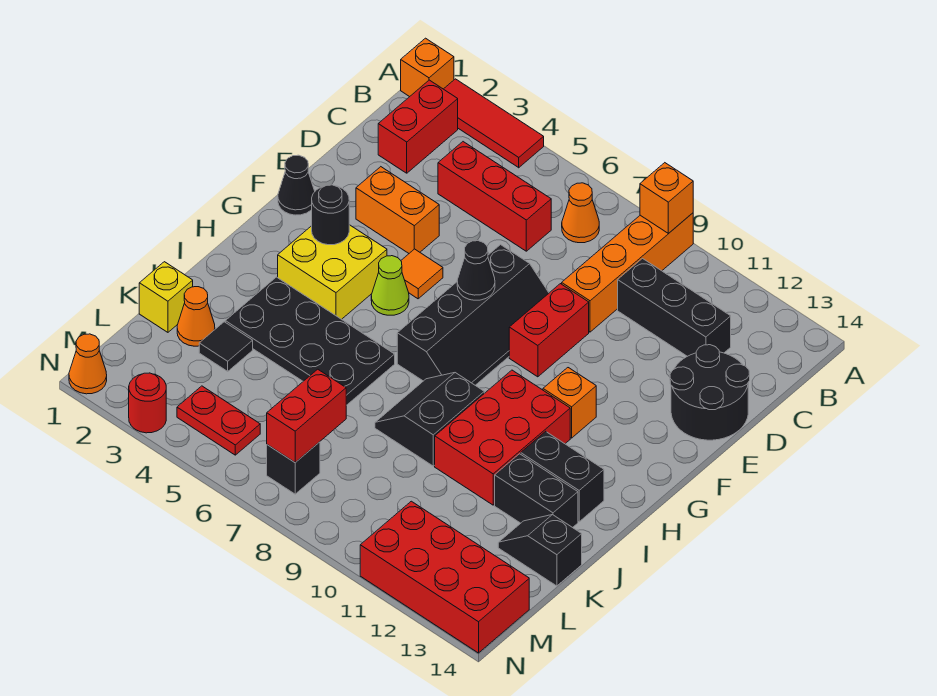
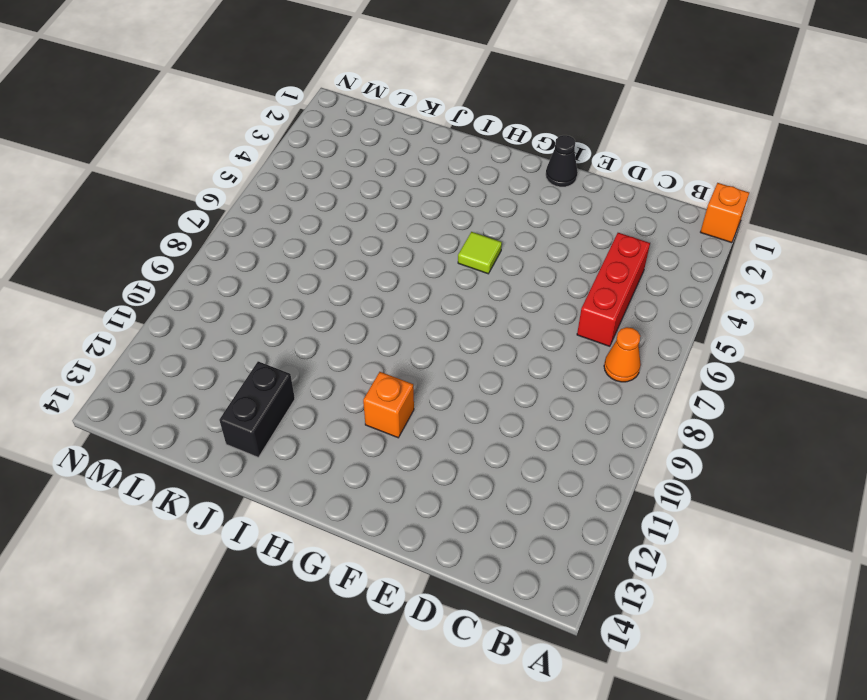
lime tile G5 level 1 -> lime cone G5 level 1
none -> red tile A2:A4 level 1
none -> orange brick A9:D9 level 1
none -> red brick B2:C2 level 1
none -> black brick C10:C12 level 1

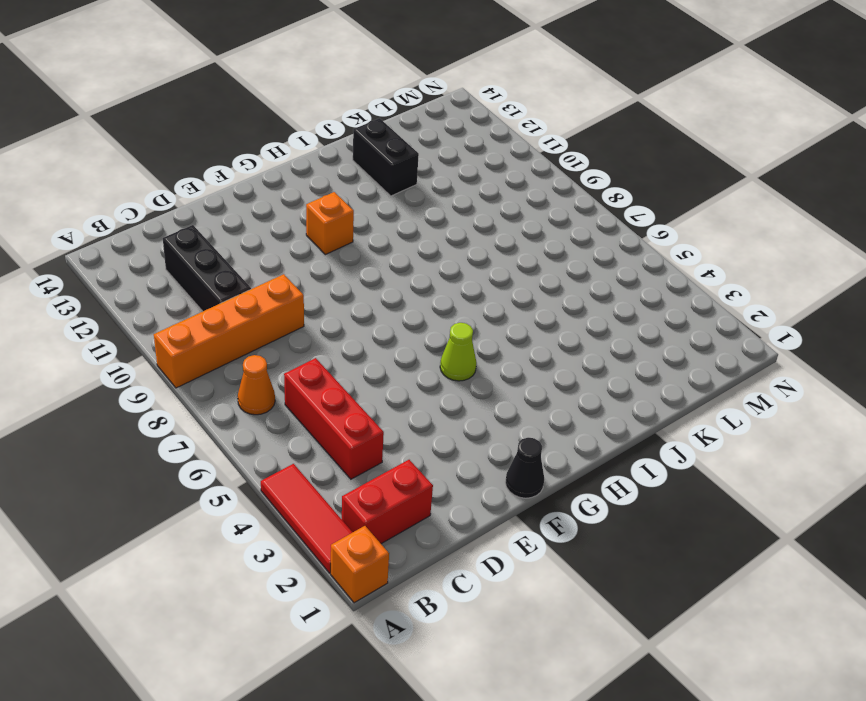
none -> black round brick D13:E14 level 1
none -> orange brick E3:E4 level 1
none -> black slope E7:H8 level 1 top 7
none -> red brick E9:F9 level 1

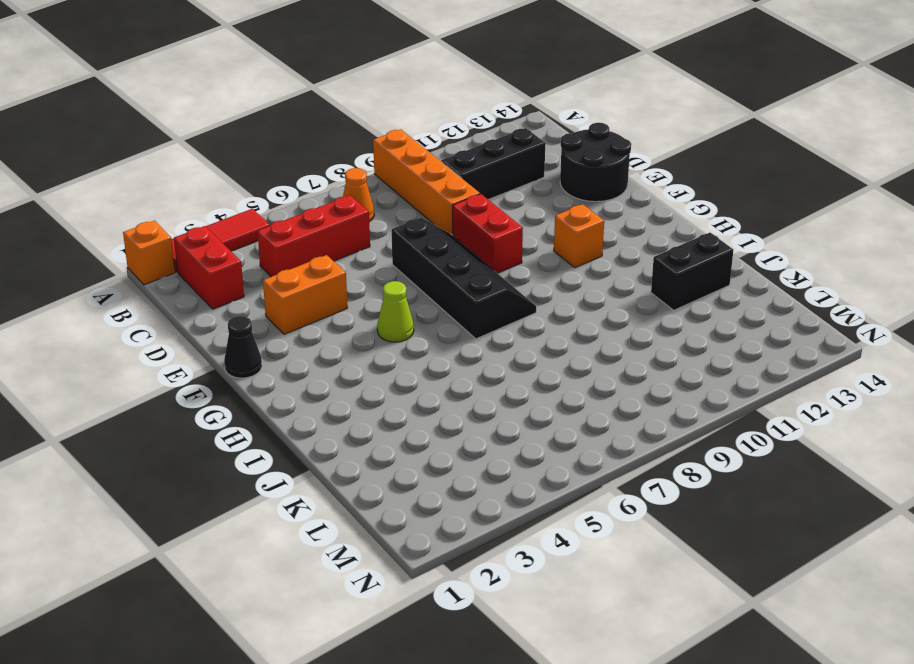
none -> orange tile F5 level 1
none -> yellow brick G3:H4 level 1
none -> red brick H10:J11 level 1
none -> black plate I3:J6 level 1

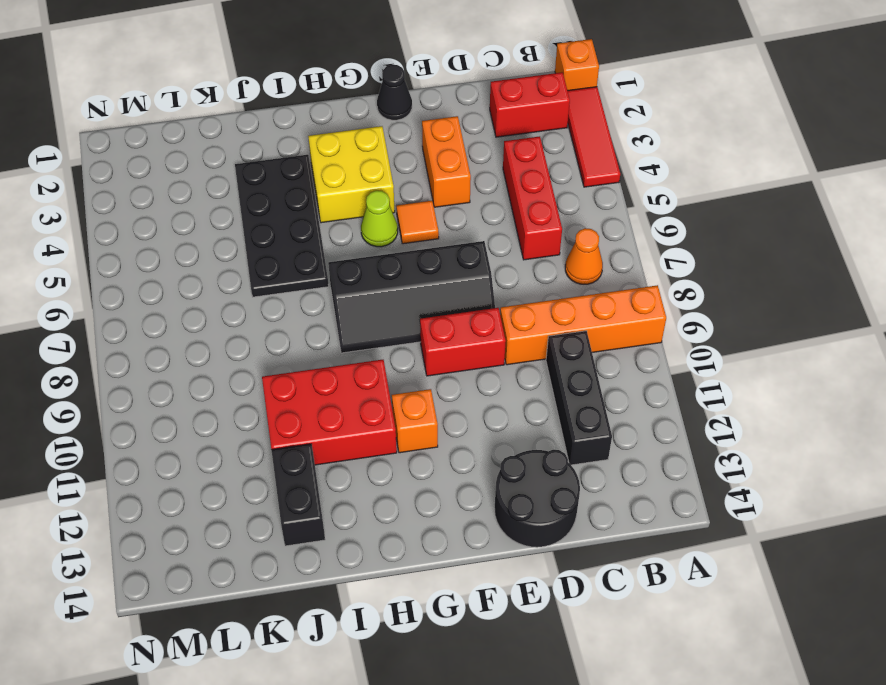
none -> black slope I8:J9 level 1 top 9
none -> black brick I12:I13 level 1
none -> yellow brick K1 level 1
none -> orange cone K2 level 1

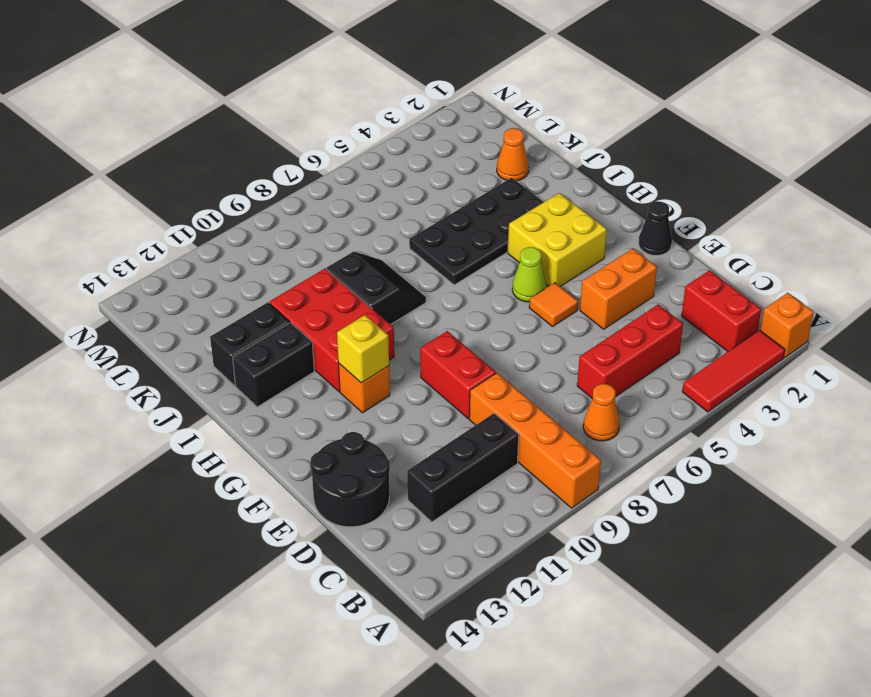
yellow brick G11 level 2 -> yellow brick K1 level 1
none -> black slope E7:H8 level 1 top 7
none -> black tile K3 level 1
none -> black slope K13:K14 level 1 top 14
none -> red plate M4:M5 level 1

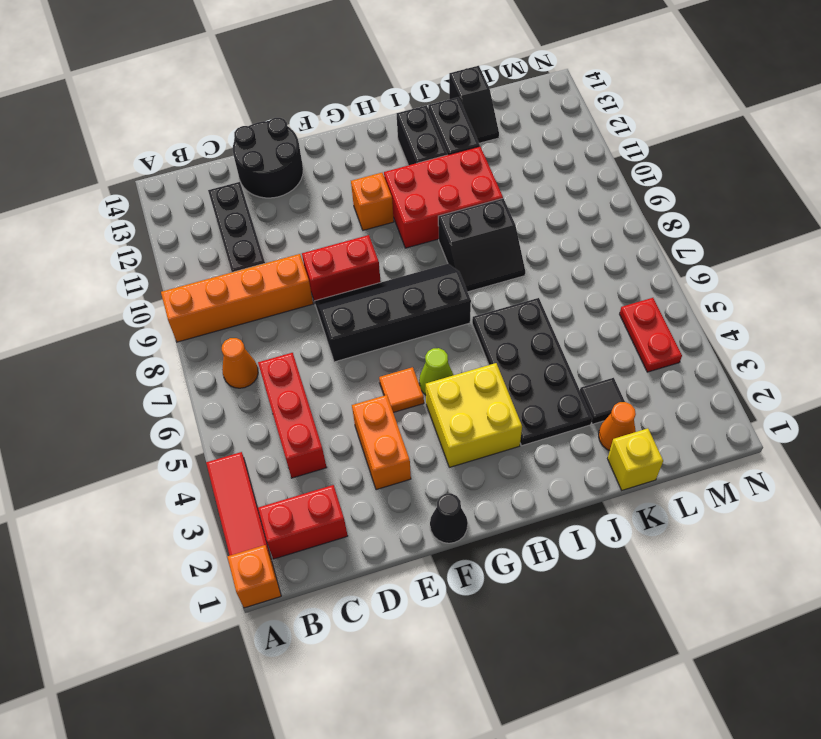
none -> black brick M7 level 1
none -> red brick M11:N14 level 1
none -> orange cone N1 level 1
none -> red round brick N3 level 1

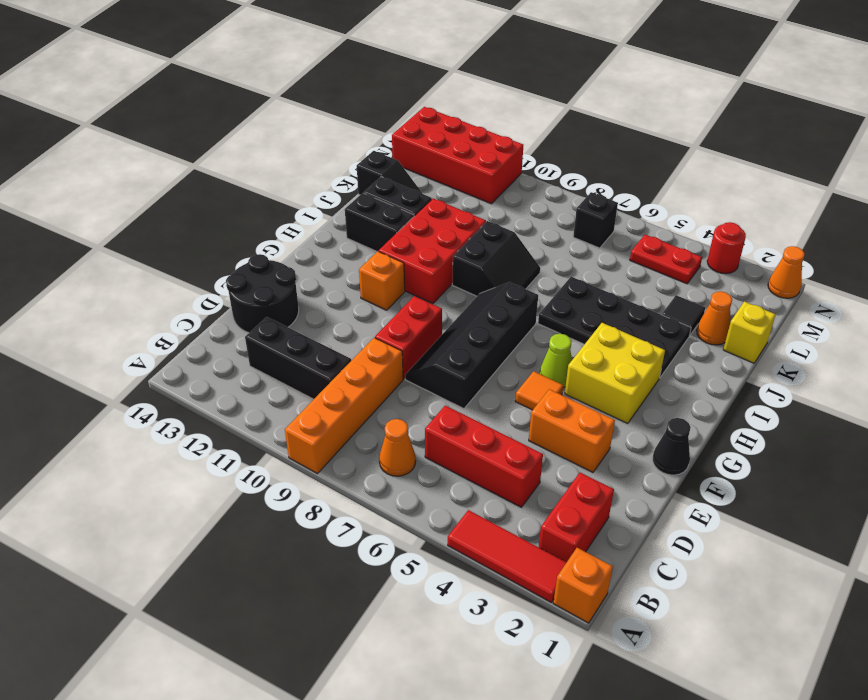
none -> orange brick A9 level 2
none -> black cone F7 level 2
none -> black round brick G3 level 2
none -> red brick L7:M7 level 2

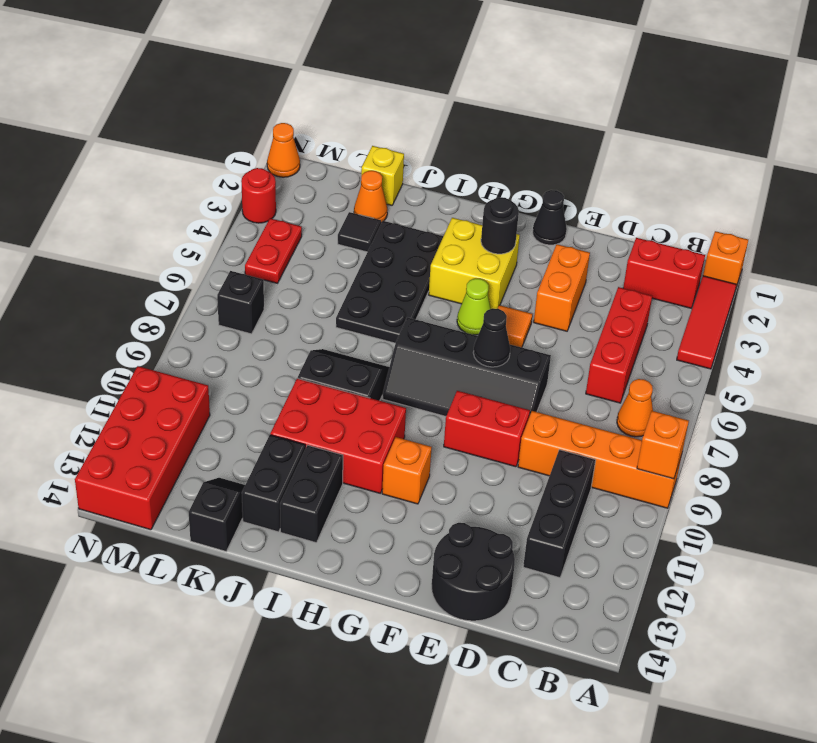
none -> red brick L7:M7 level 2

